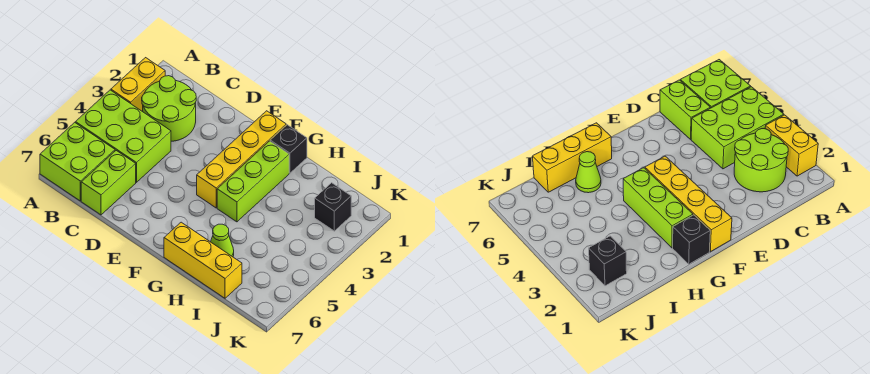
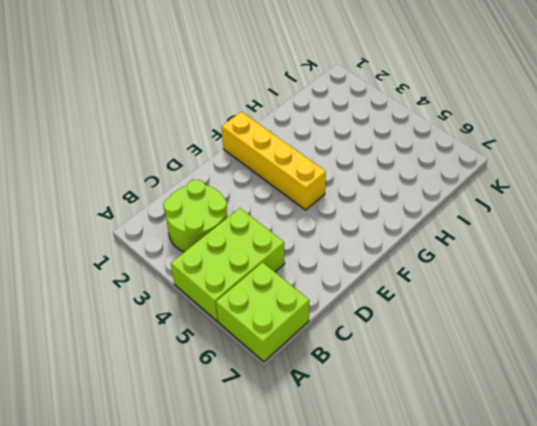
none -> yellow brick A2:A3 level 1
none -> lime brick C6:C7 level 1

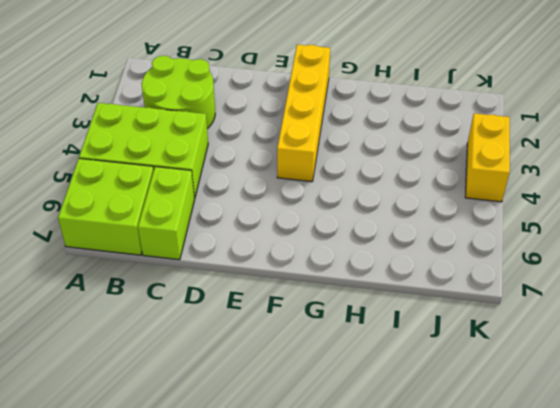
yellow brick K3:K4 level 1 -> yellow brick A2:A3 level 1
none -> black brick G1 level 1
none -> lime brick G2:G4 level 1

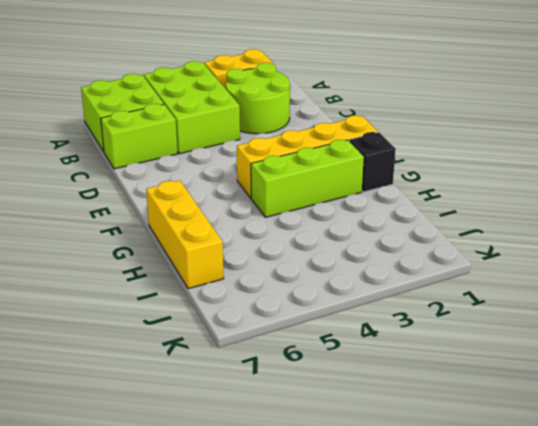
none -> lime cone H6 level 1
none -> black brick J2 level 1

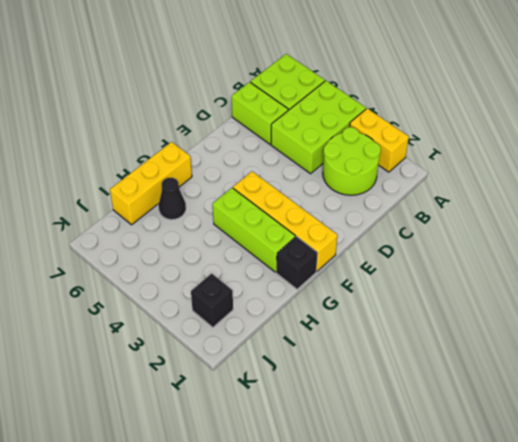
black cone H6 level 1 -> lime cone H6 level 1

